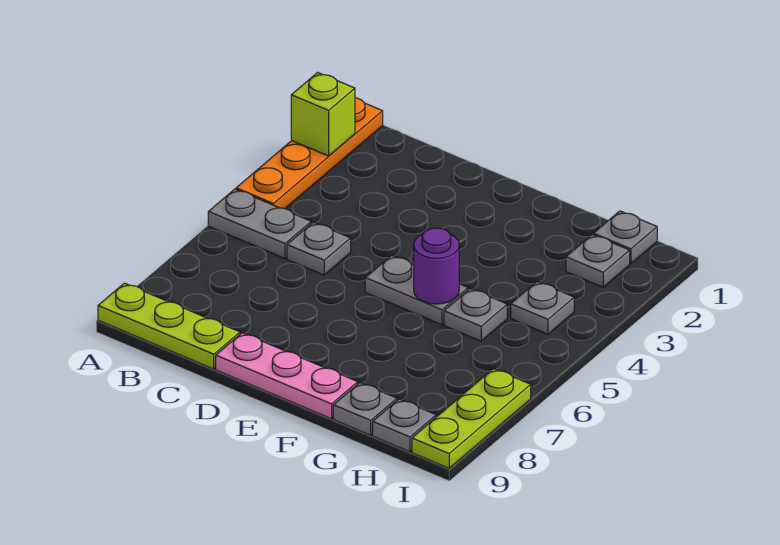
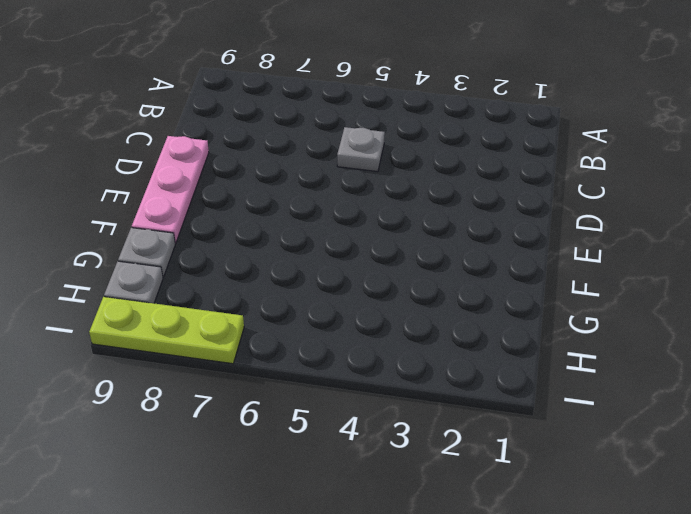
none -> orange plate A1:A4 level 1
none -> grey plate A5:B5 level 1
none -> lime plate A9:C9 level 1

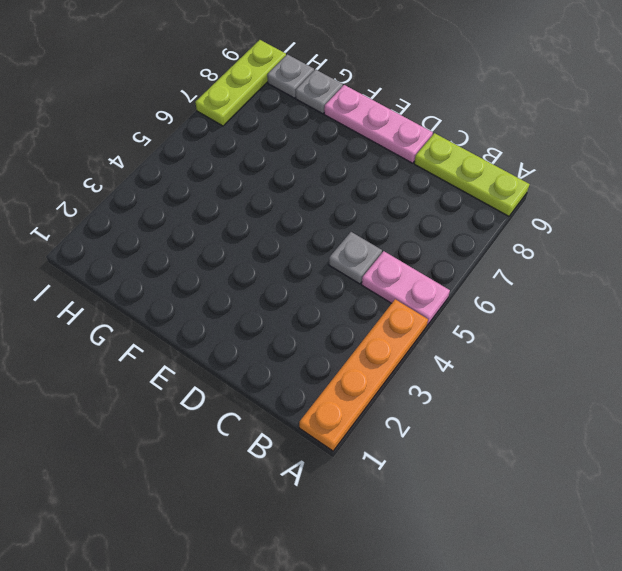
pink plate A5:B5 level 1 -> grey plate A5:B5 level 1
none -> grey plate E5:F5 level 1
none -> grey plate G5 level 1
none -> grey plate H1 level 1

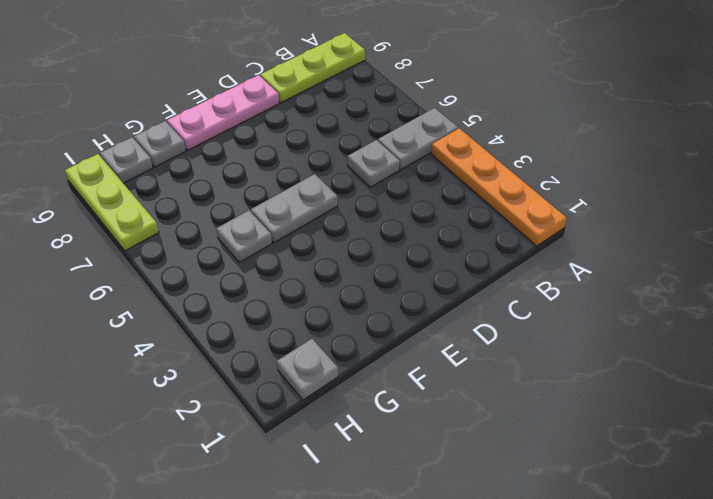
none -> grey plate H2 level 1
none -> grey plate H4 level 1
none -> lime brick A2 level 2

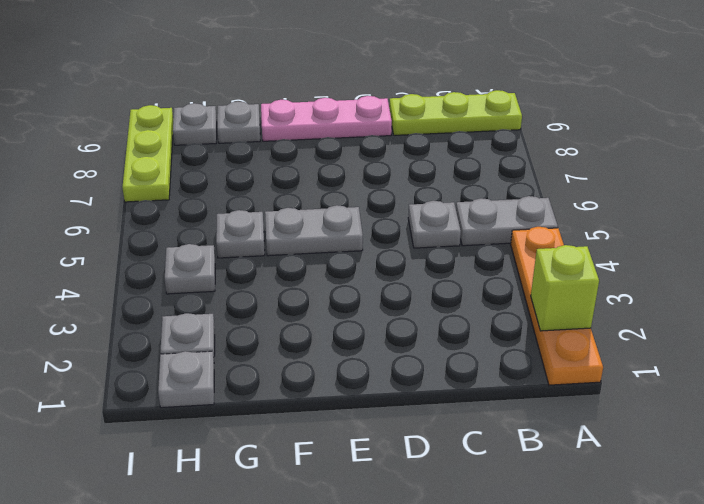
none -> purple round brick F5 level 2

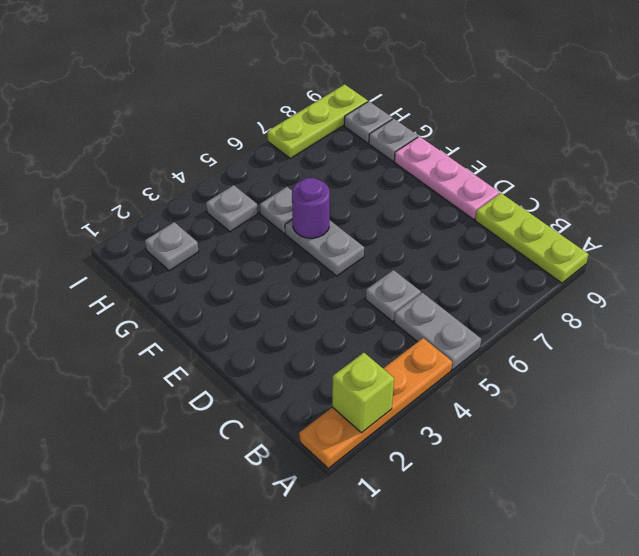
none -> grey plate H1 level 1

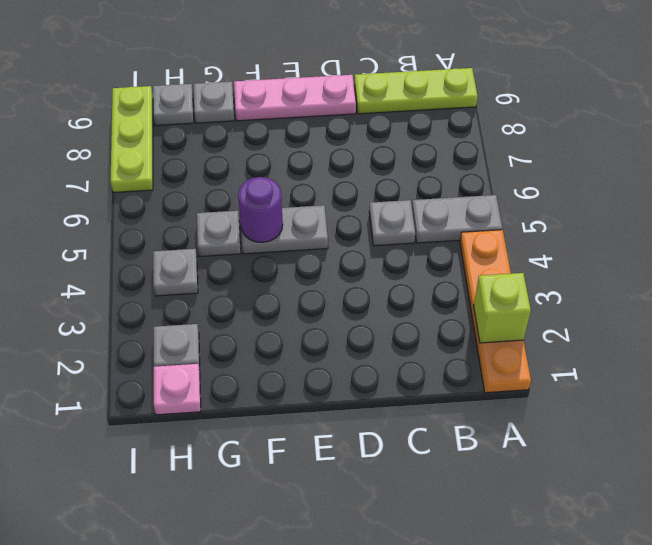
pink plate H1 level 1 -> grey plate H1 level 1

